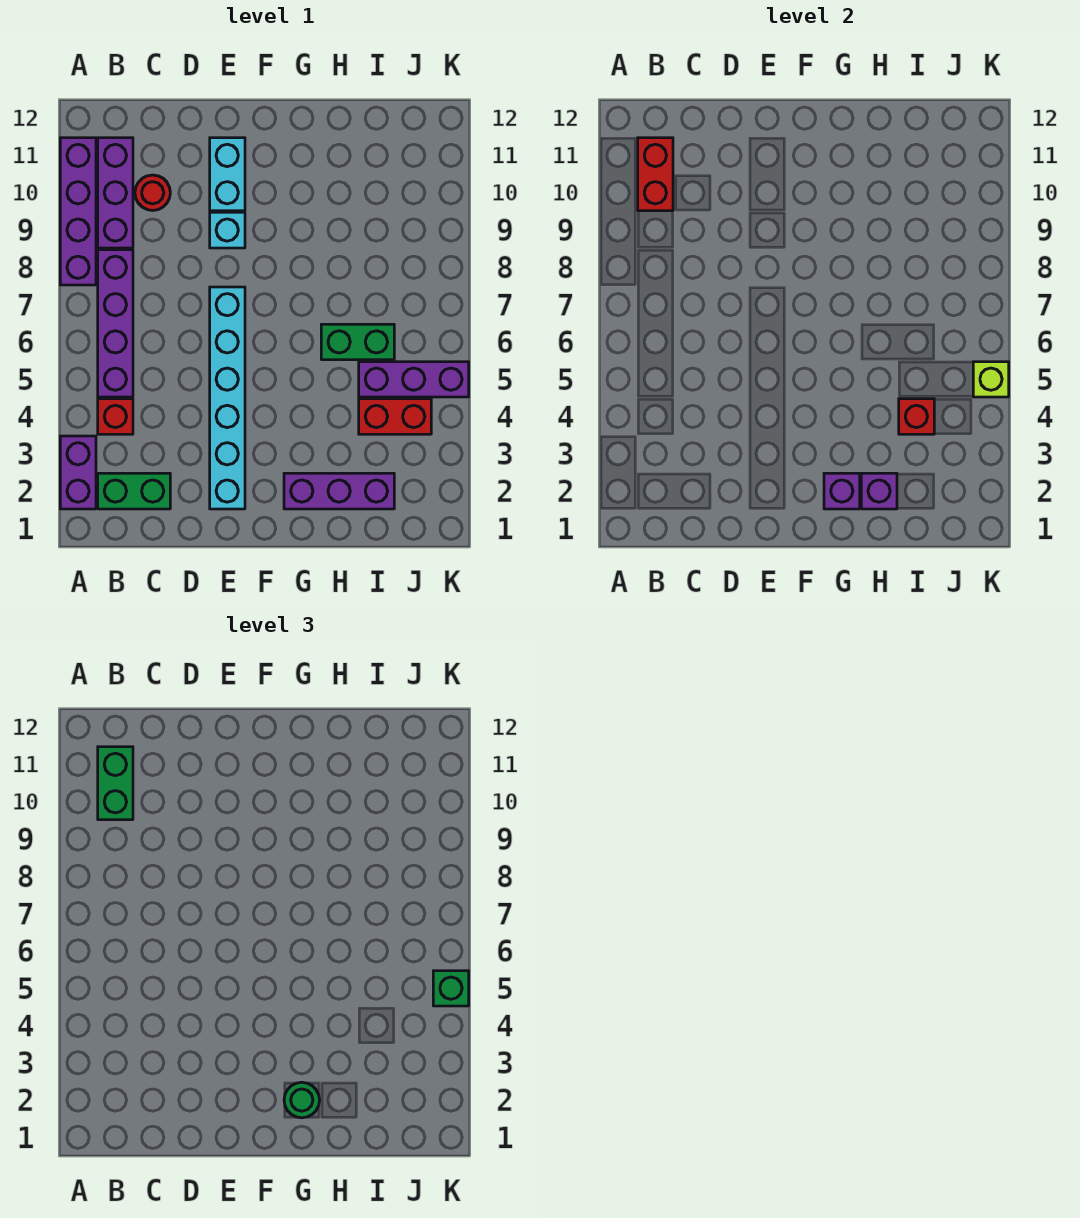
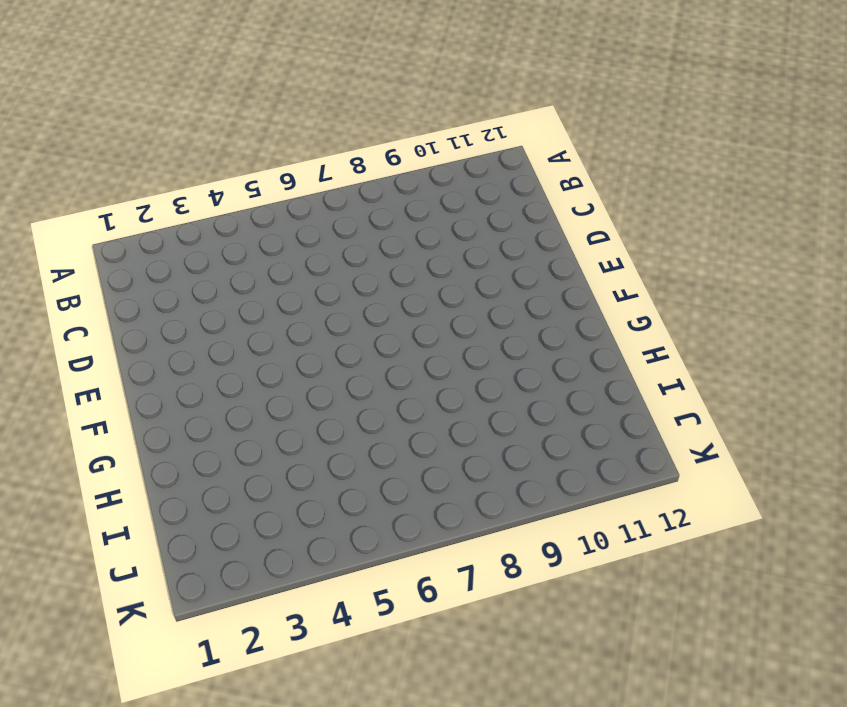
none -> purple brick A2:A3 level 1
none -> purple brick A8:A11 level 1
none -> green brick B2:C2 level 1

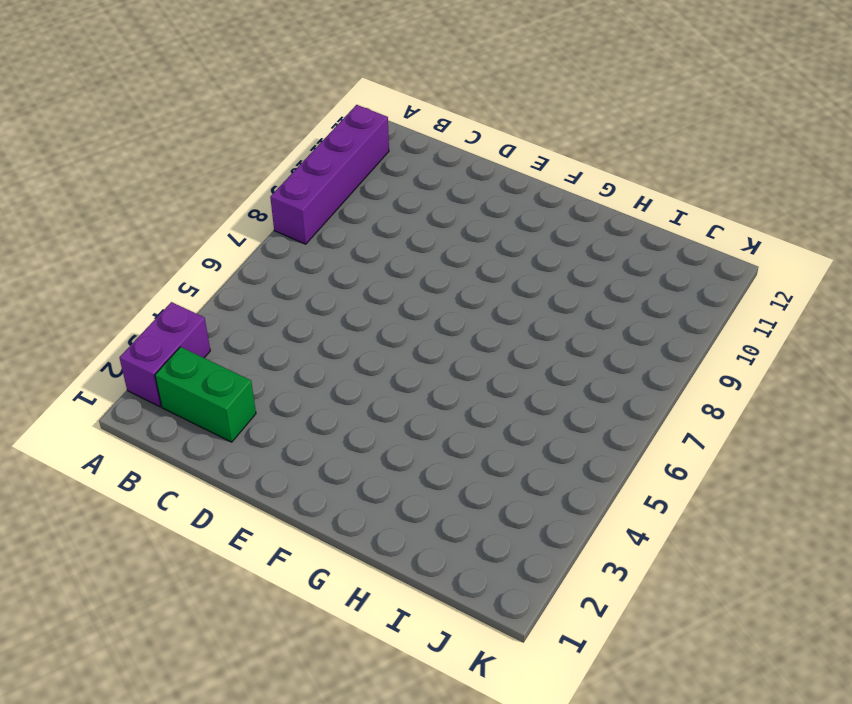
none -> red brick B4 level 1
none -> purple brick B5:B8 level 1
none -> purple brick B9:B11 level 1

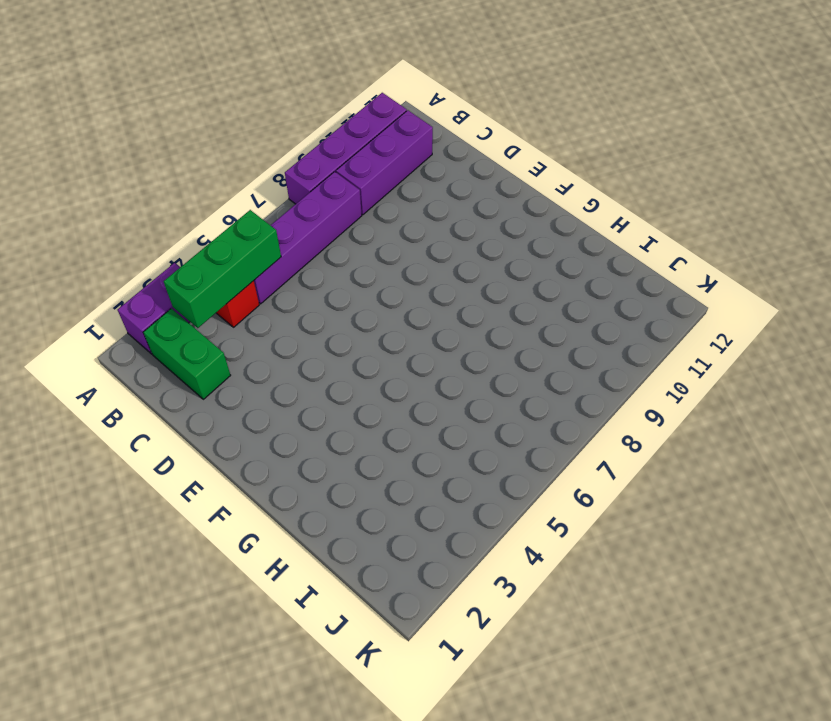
green brick B3:B5 level 2 -> none
none -> red round brick C10 level 1
none -> cyan brick E2:E7 level 1
none -> cyan brick E9 level 1

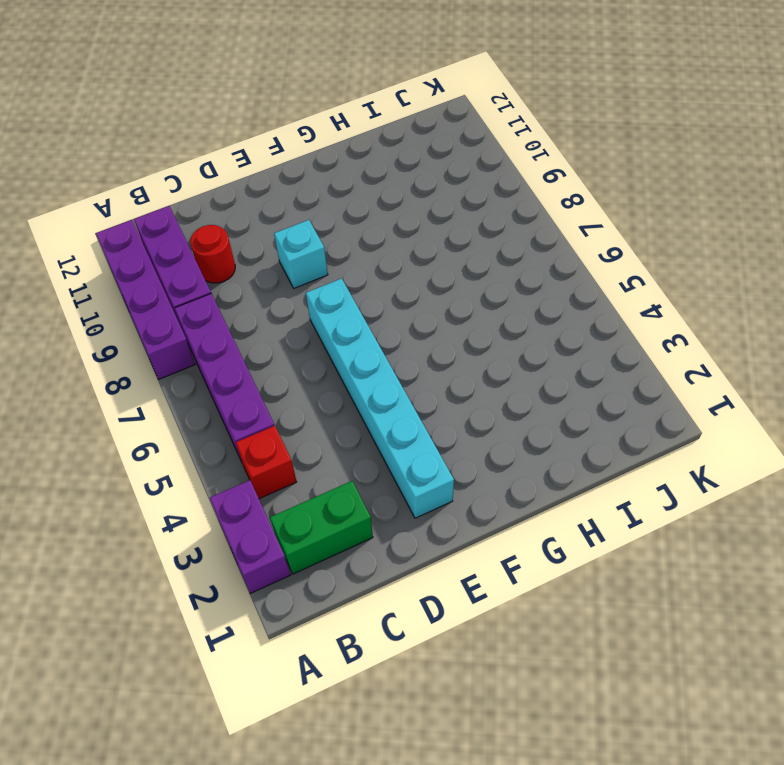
none -> cyan brick E10:E11 level 1
none -> purple brick G2:I2 level 1
none -> green brick H6:I6 level 1

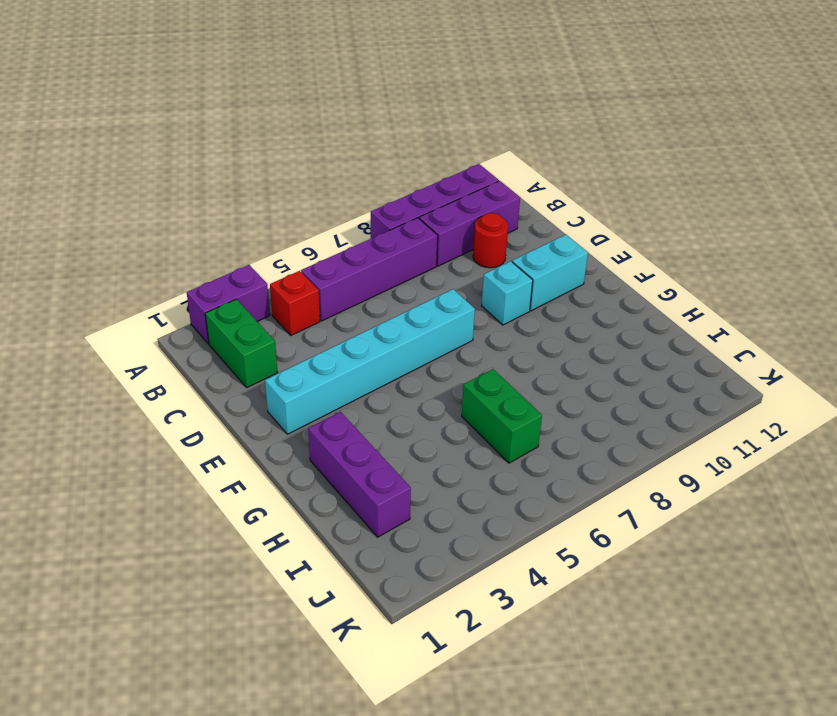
none -> red brick I4:J4 level 1
none -> purple brick I5:K5 level 1
none -> red brick B10:B11 level 2

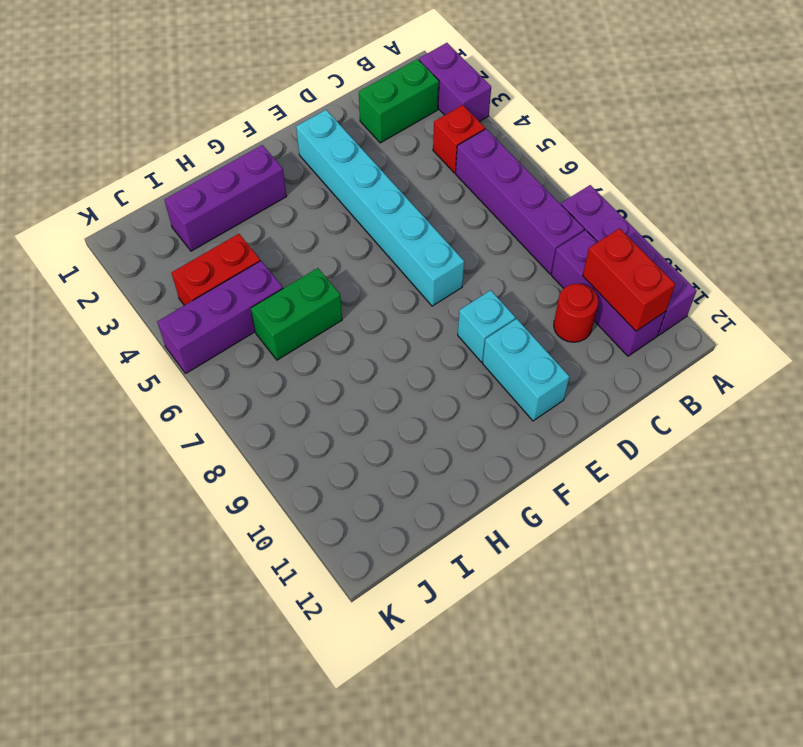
none -> purple brick G2 level 2
none -> purple brick H2 level 2
none -> red brick I4 level 2

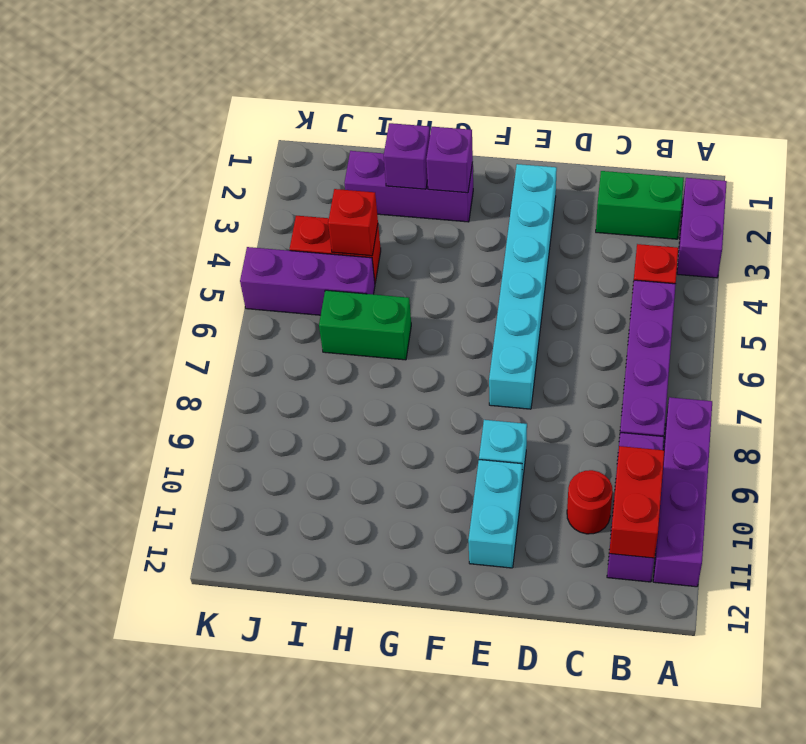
none -> lime brick K5 level 2
none -> green brick B10:B11 level 3
none -> green round brick G2 level 3

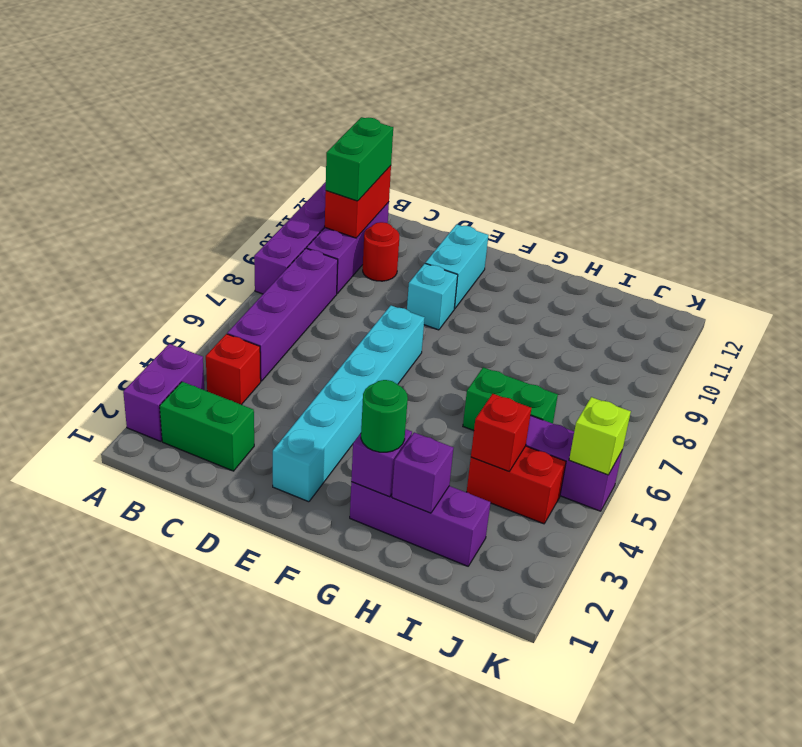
none -> green brick K5 level 3

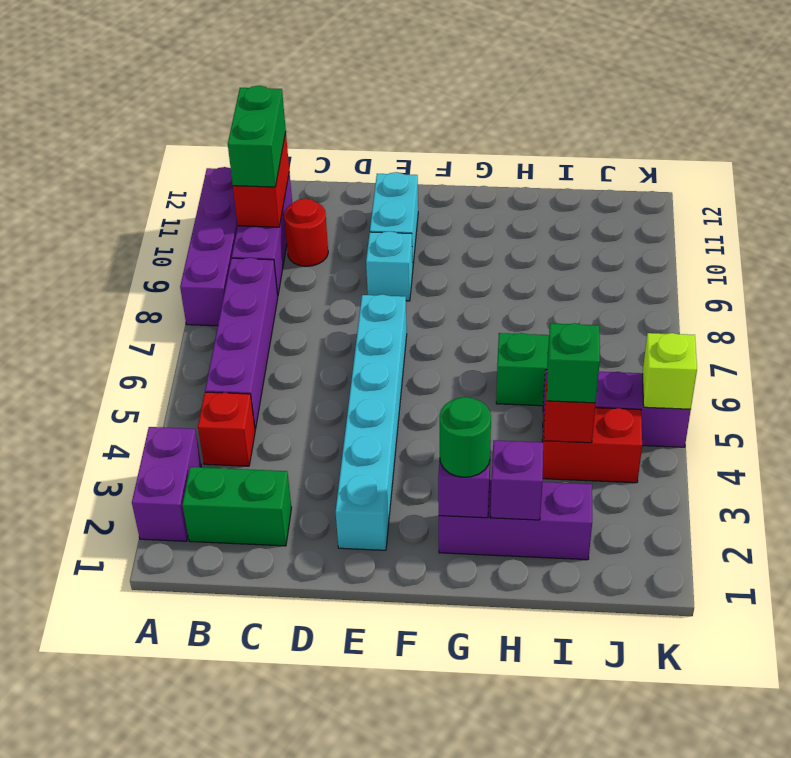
green brick I4 level 3 -> green brick K5 level 3

